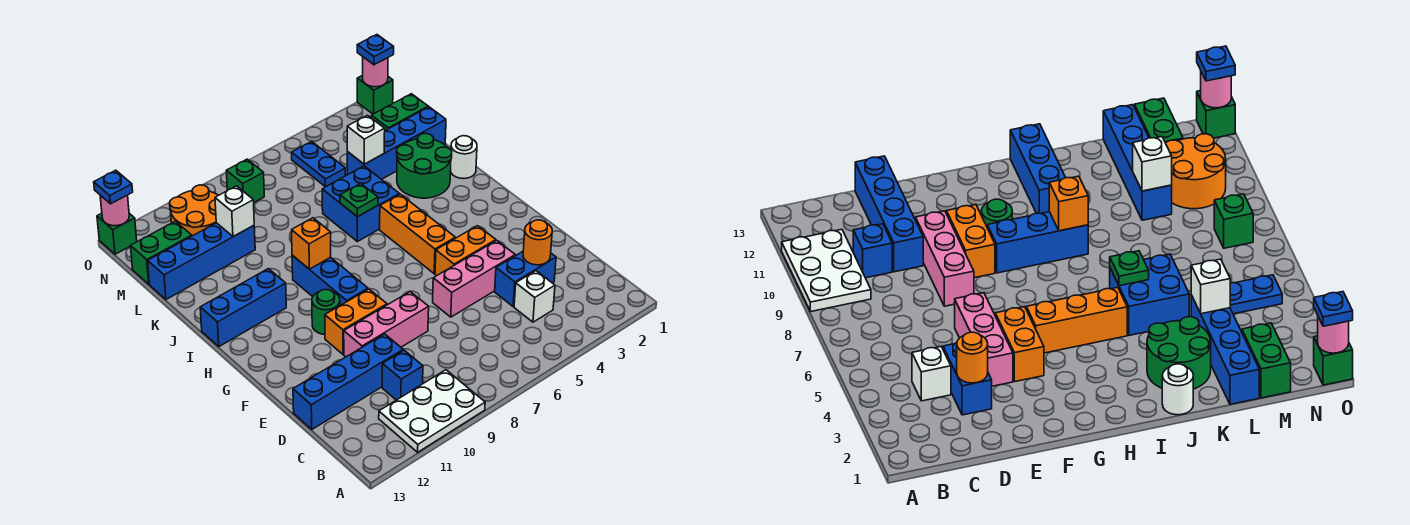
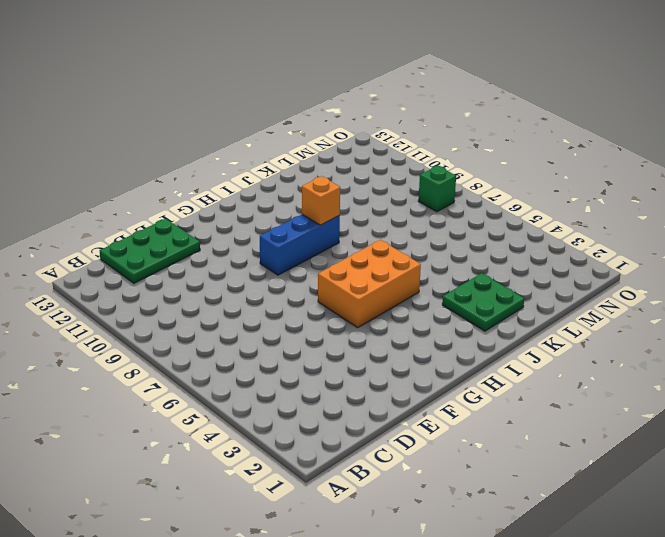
green plate C12:E13 level 1 -> blue brick D10:D13 level 1
orange brick G5:I6 level 1 -> orange brick G5:I5 level 1
green plate J2:K3 level 1 -> green round brick J2:K3 level 1
none -> white plate A9:B11 level 1
none -> white brick C4 level 1
none -> blue brick C10 level 1
none -> blue brick D3:D4 level 1

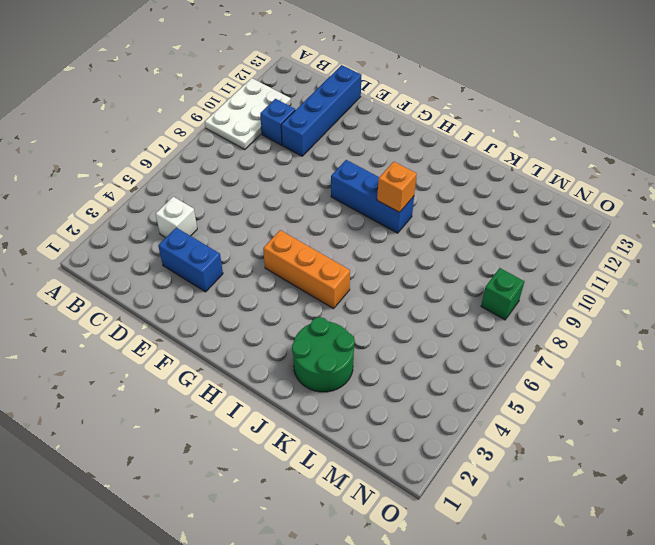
blue brick D3:E3 level 1 -> blue brick D3:D4 level 1
none -> pink brick E4:E6 level 1
none -> pink brick E8:E10 level 1
none -> orange brick F4:F5 level 1
none -> orange brick F9:F10 level 1

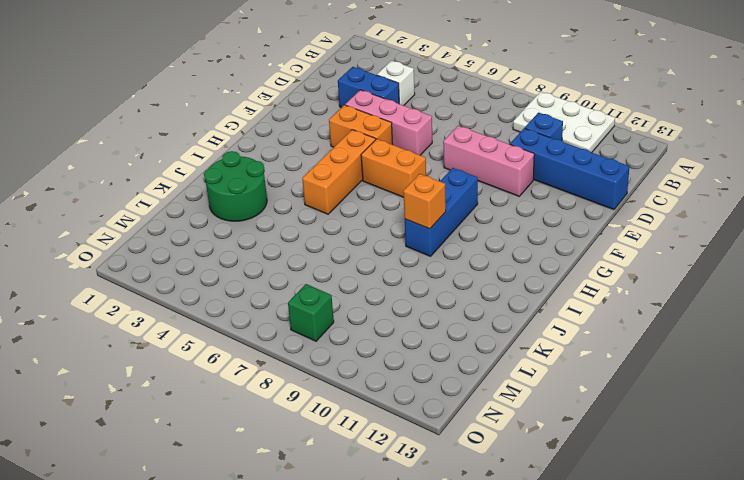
orange brick G6:G7 level 1 -> orange brick F9:F10 level 1
none -> green round brick G10 level 1
none -> blue brick I11:I13 level 1
none -> white round brick J1 level 1
none -> blue brick J5:K6 level 1

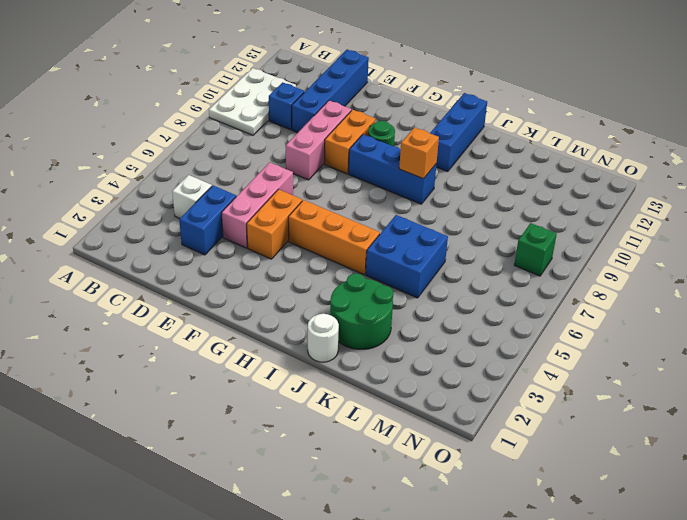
none -> blue brick L1:L4 level 1
none -> blue brick L10:L13 level 1
none -> green brick M1:M2 level 1
none -> blue plate M5:N5 level 1

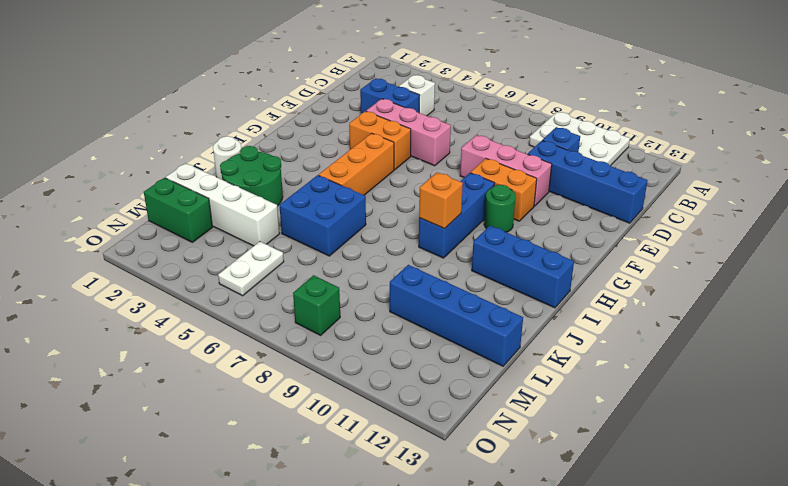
white brick L1:L4 level 1 -> blue brick L1:L4 level 1
white plate M5:N5 level 1 -> blue plate M5:N5 level 1
none -> orange round brick M10:N11 level 1
none -> green brick M12:M13 level 1
none -> green brick O1 level 1
none -> green brick O13 level 1

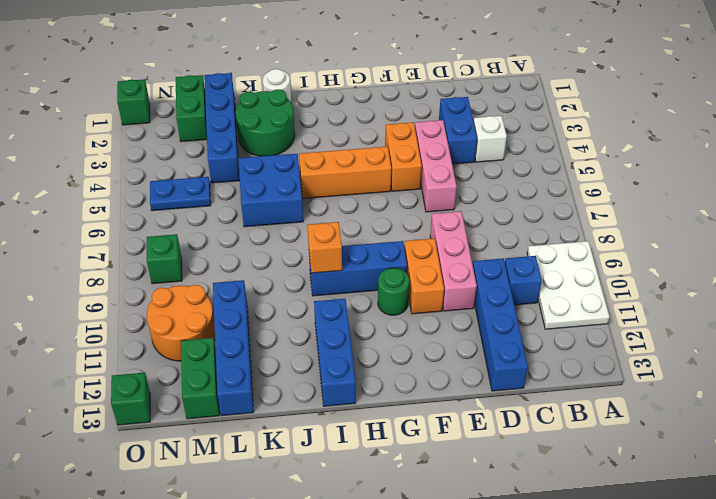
none -> orange round brick D3 level 2
none -> green plate J6 level 2
none -> white brick L4 level 2
none -> white brick L10 level 2

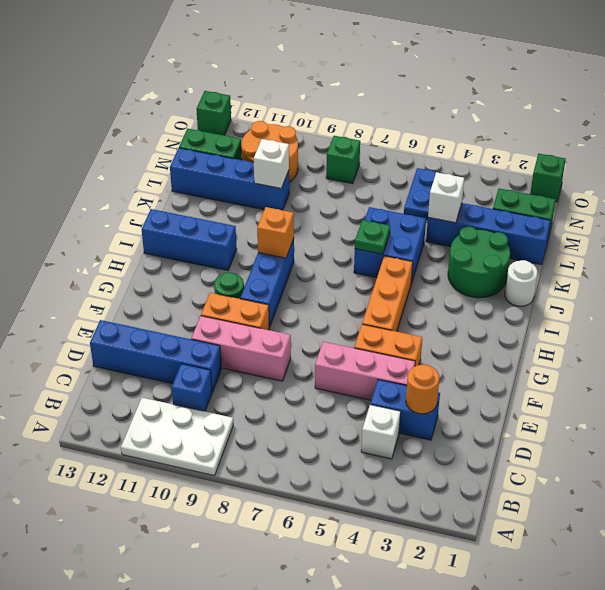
none -> pink round brick O1 level 2
none -> pink round brick O13 level 2
none -> blue plate O1 level 3
none -> blue plate O13 level 3

